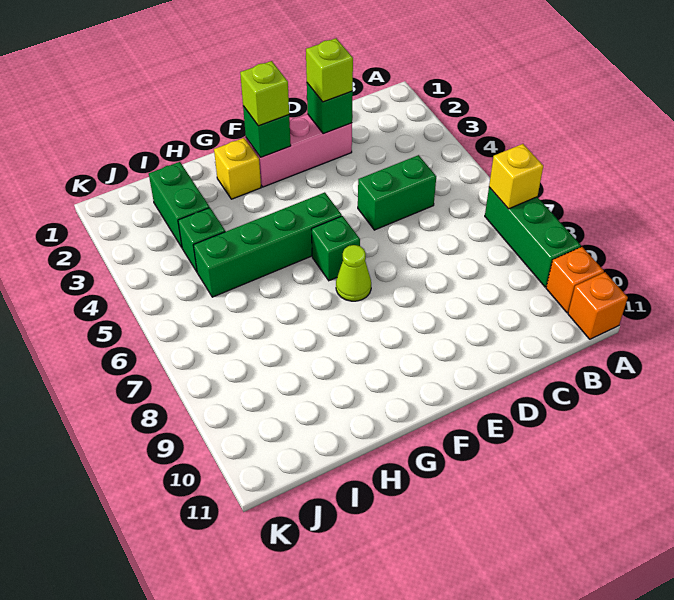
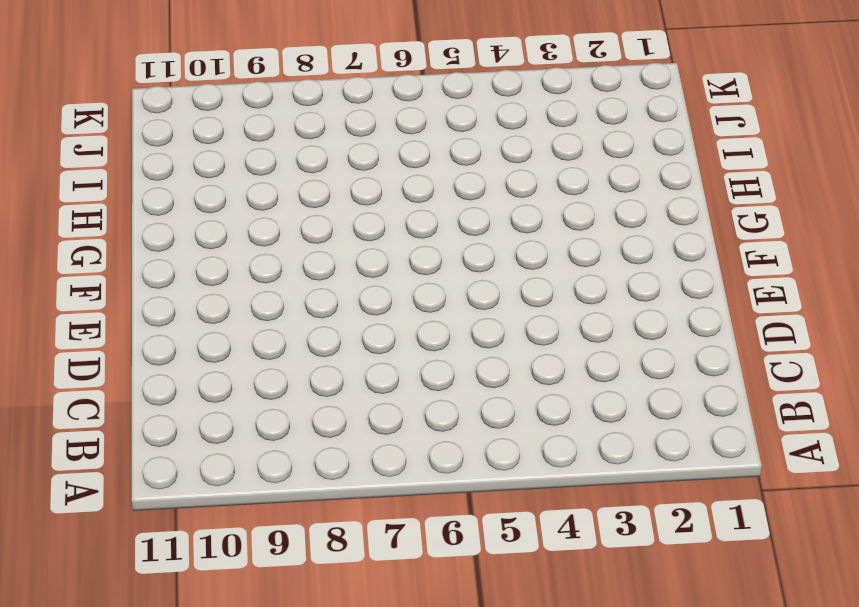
none -> green brick A7:A9 level 1
none -> orange brick A10 level 1
none -> orange brick A11 level 1

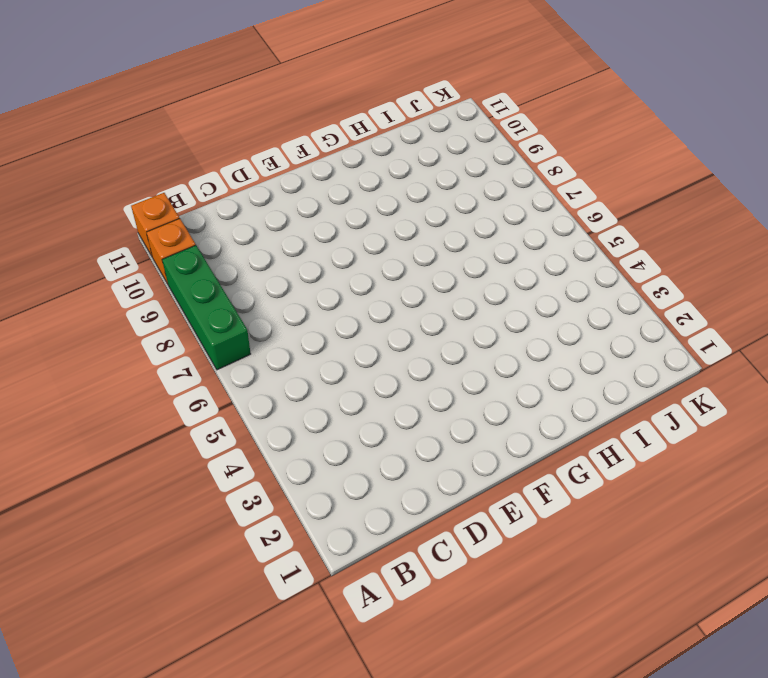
none -> green brick C5:D5 level 1
none -> pink brick D2:F2 level 1
none -> green brick F5:I5 level 1

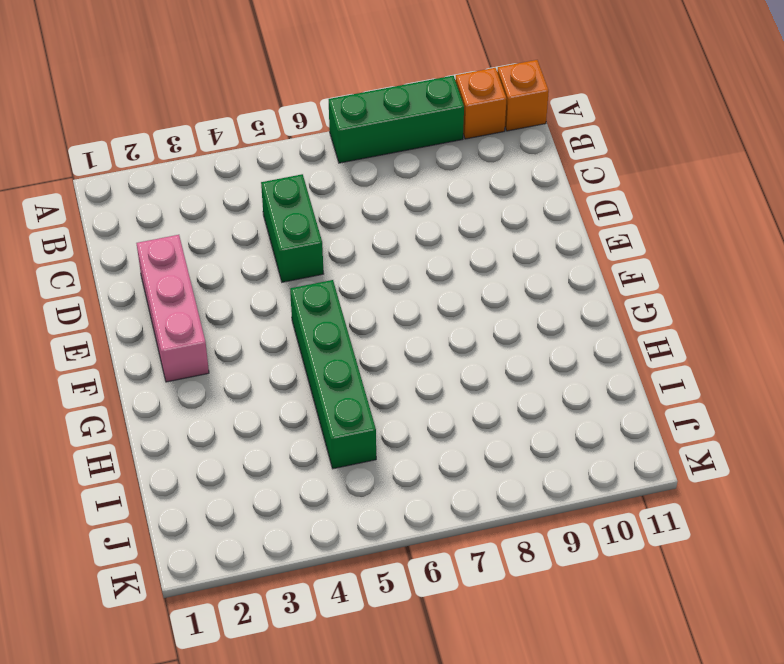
none -> green brick F6 level 1
none -> lime cone F7 level 1
none -> yellow brick G2 level 1

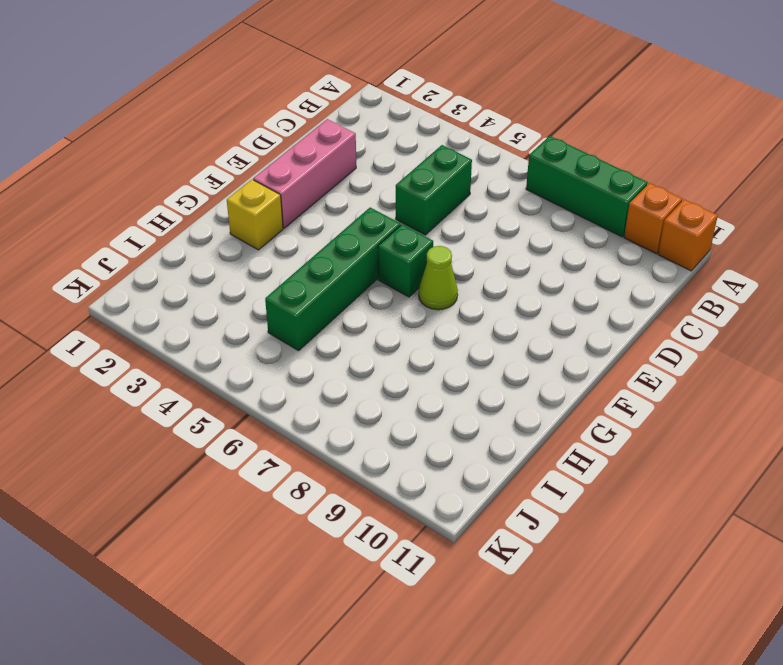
none -> green brick I2:I3 level 1
none -> green brick I4 level 1
none -> yellow brick A7 level 2

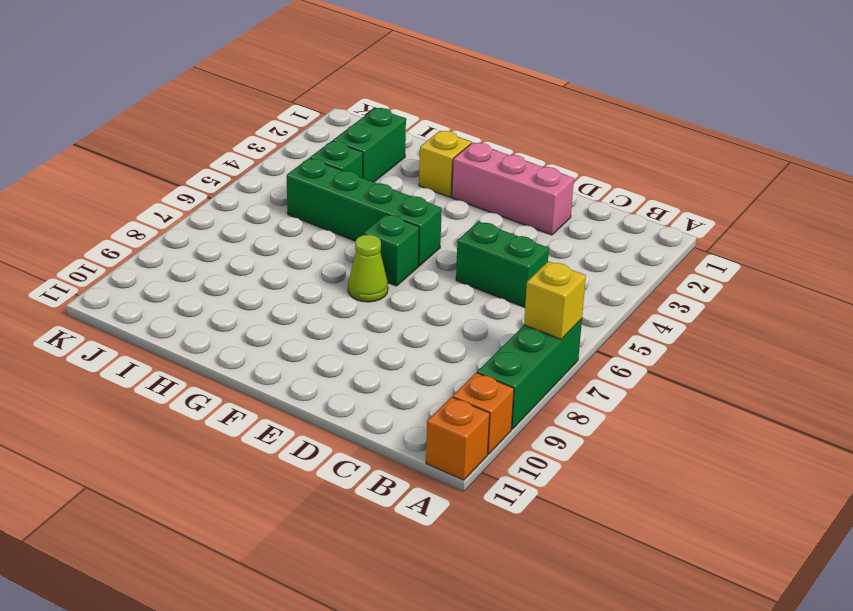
none -> green brick D2 level 2
none -> green brick F2 level 2
none -> lime brick D2 level 3

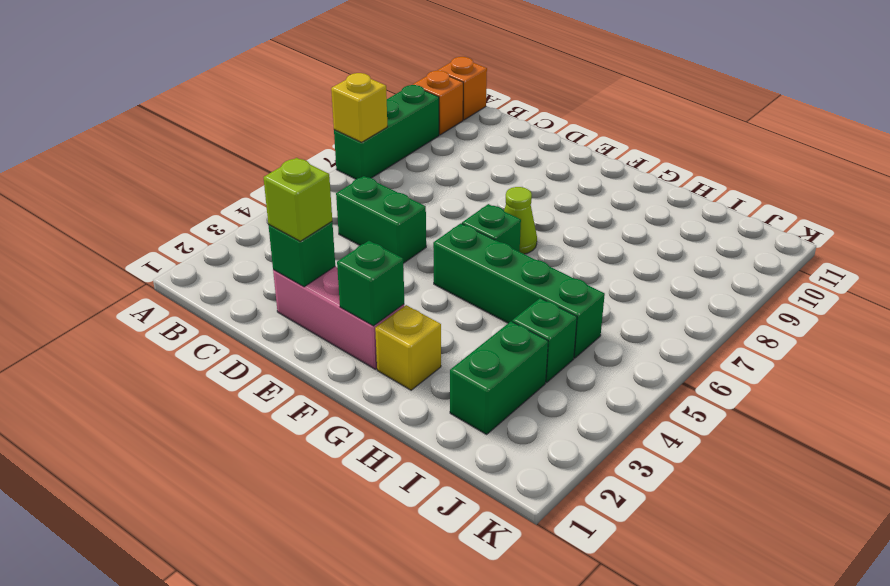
none -> lime brick F2 level 3

